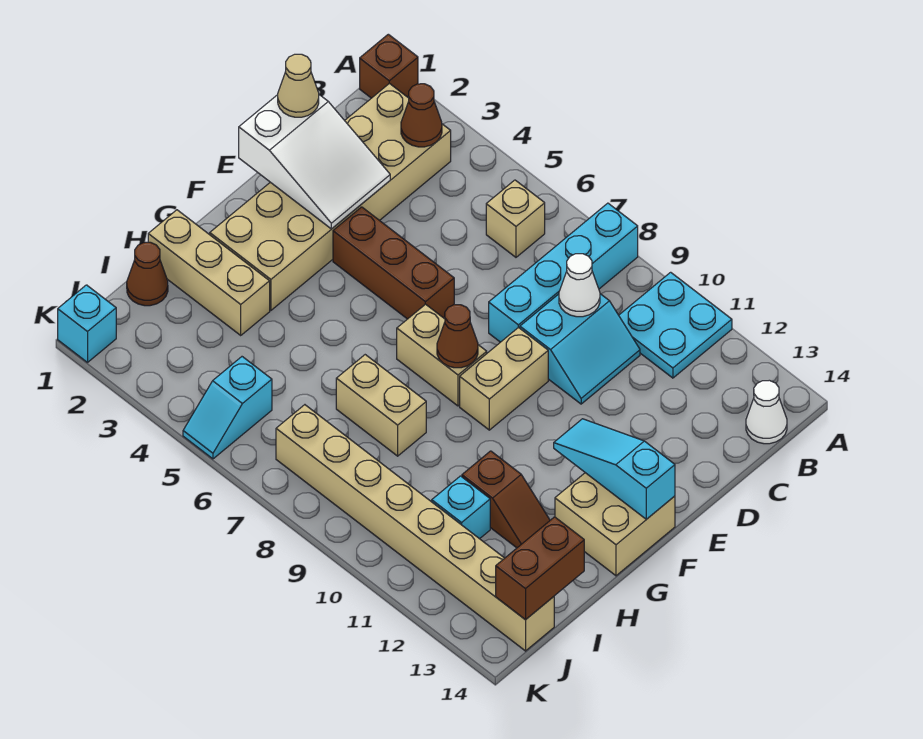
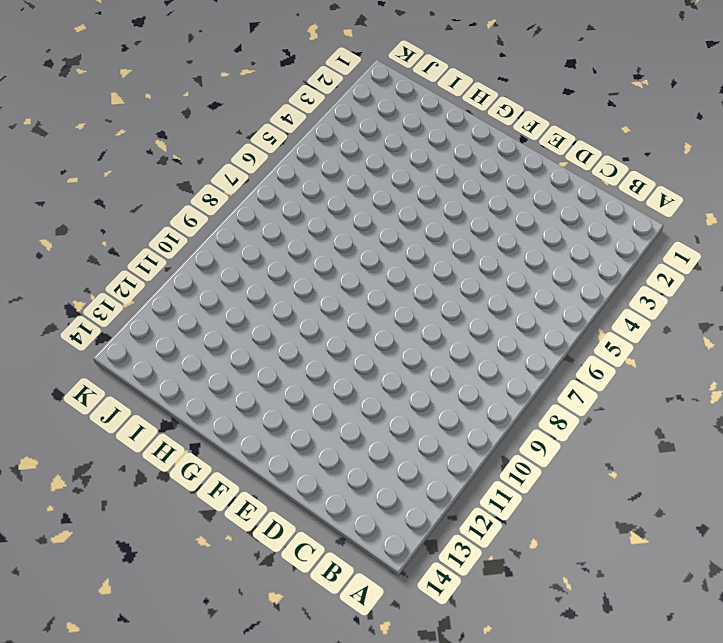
none -> brown brick A1 level 1
none -> cyan brick A8:D8 level 1
none -> cyan plate A10:B11 level 1

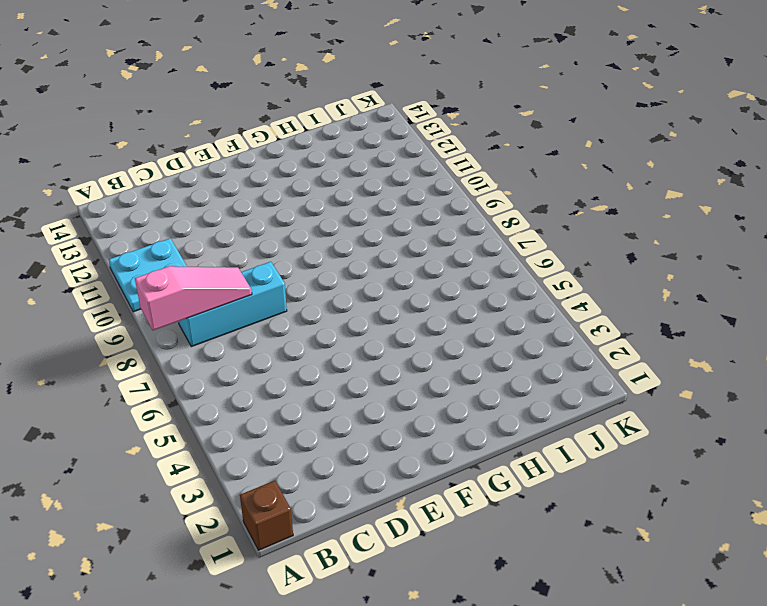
pink slope A8:C8 level 2 top A -> none
cyan brick B8:D8 level 1 -> cyan brick A8:D8 level 1
none -> tan brick B2:G3 level 1
none -> tan brick B6 level 1
none -> white cone B14 level 1

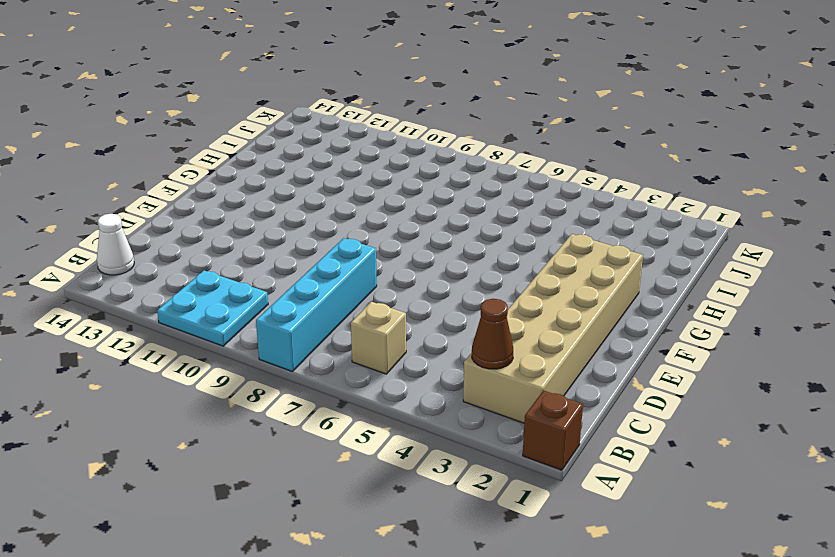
none -> cyan slope C9:D10 level 1 top 9
none -> brown brick E4:E6 level 1
none -> tan brick E9:F9 level 1

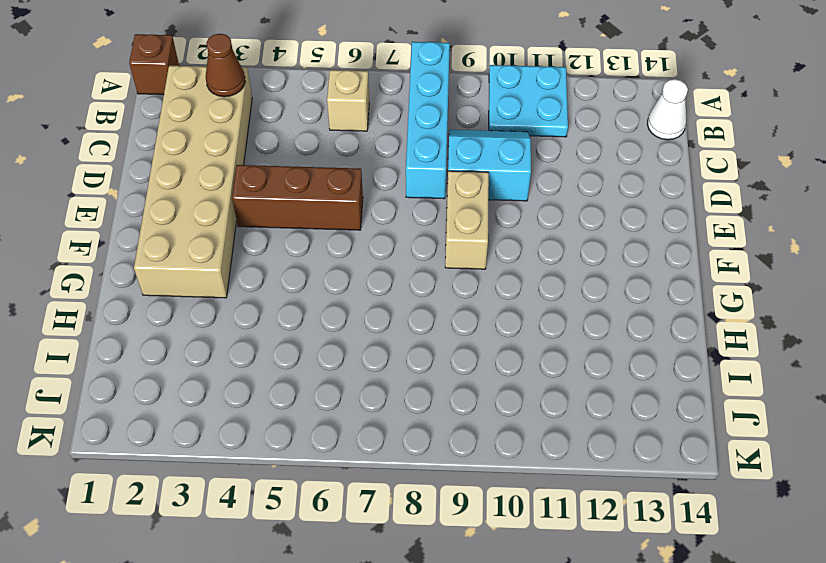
cyan slope C9:D10 level 1 top D -> cyan slope C9:D10 level 1 top 9
none -> tan brick F7:F8 level 1
none -> tan brick F13:G14 level 1
none -> tan brick H1:H3 level 1

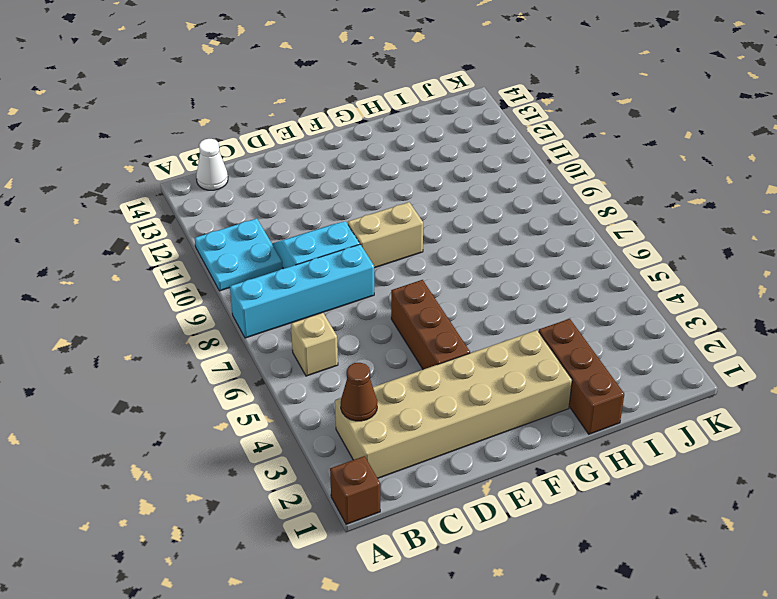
brown brick H1:H3 level 1 -> tan brick H1:H3 level 1
none -> tan brick F7:F8 level 1
none -> tan brick F13:G14 level 1
none -> tan brick H7:H8 level 1

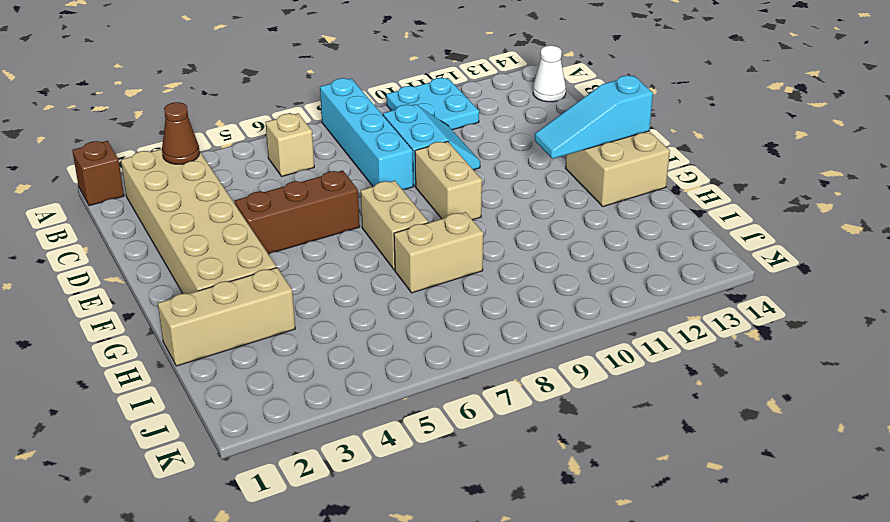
tan brick F7:G7 level 1 -> tan brick F7:F8 level 1
none -> brown slope H11:H12 level 1 top 11
none -> brown cone I1 level 1
none -> cyan brick I11 level 1

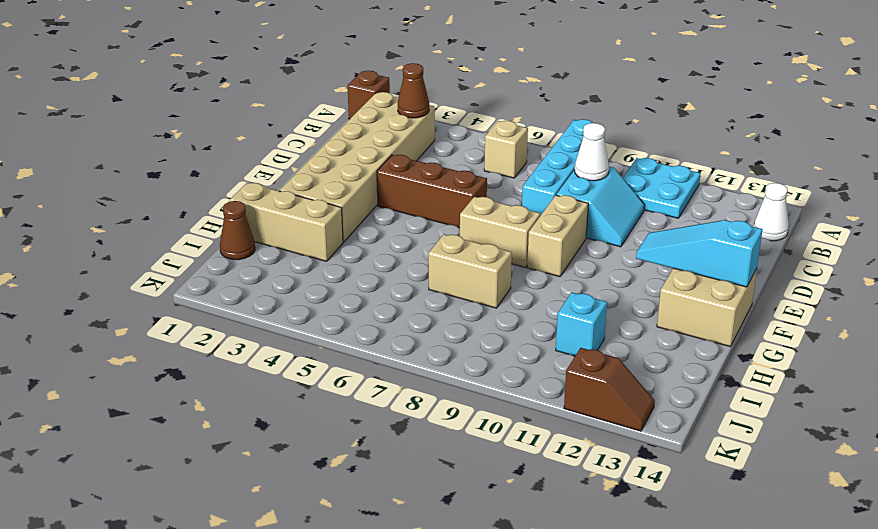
brown slope K12:K13 level 1 top 12 -> brown slope H11:H12 level 1 top 11
none -> cyan slope J5:K5 level 1 top J
none -> tan brick J7:J14 level 1
none -> cyan brick K1 level 1

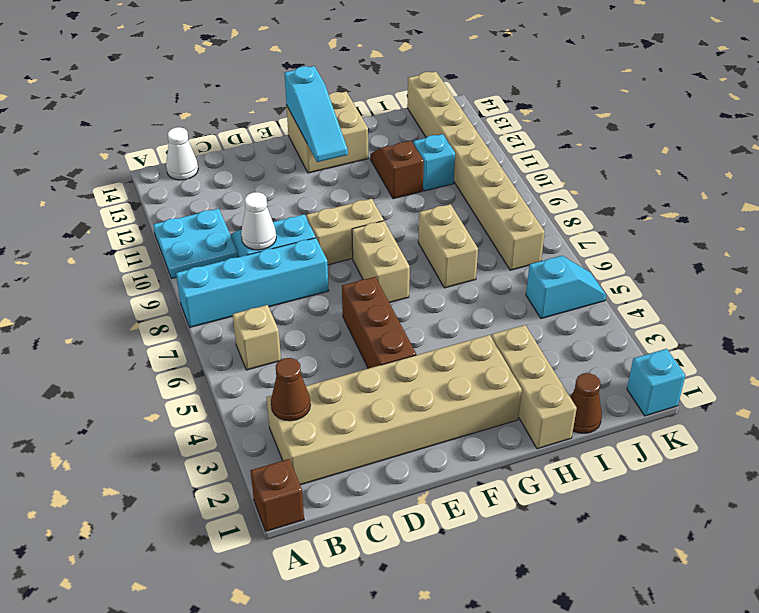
none -> white slope D1:E3 level 2 top 1
none -> brown cone F8 level 2
none -> brown brick I14:J14 level 2

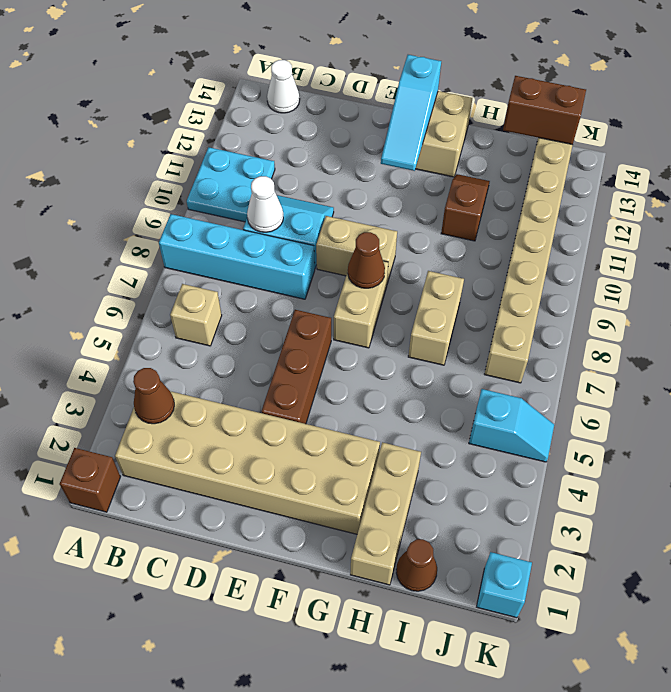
none -> cyan brick I11 level 1
none -> white slope D1:E3 level 2 top 1
none -> tan cone D1 level 3

